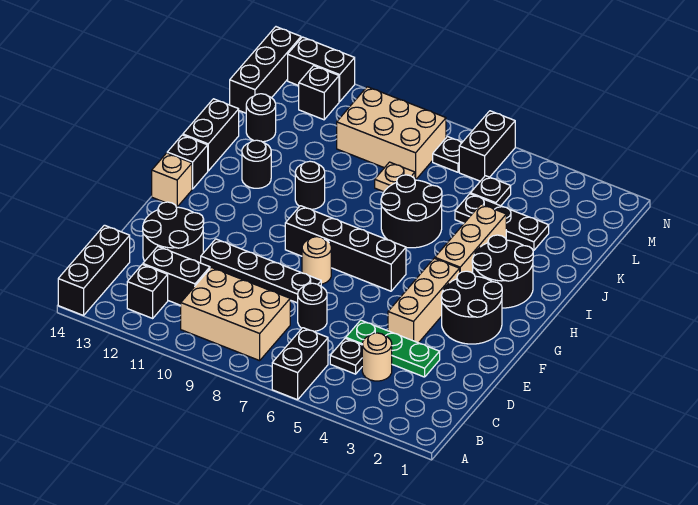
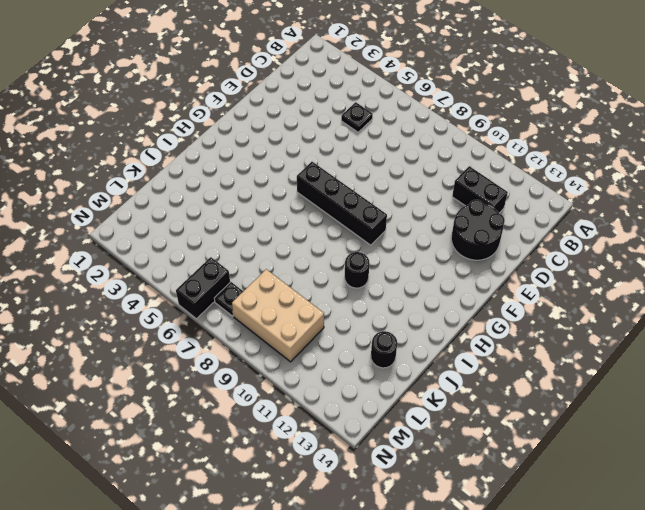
none -> black brick A6:B6 level 1
none -> black brick A14:C14 level 1
none -> tan brick B8:C10 level 1
none -> black brick B12 level 1

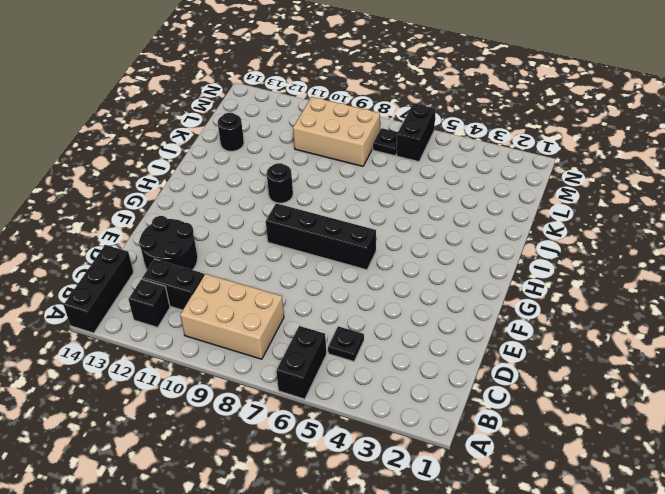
none -> tan round brick C4 level 1
none -> green plate D3:D5 level 1
none -> black round brick D7 level 1
none -> tan brick E4:G4 level 1

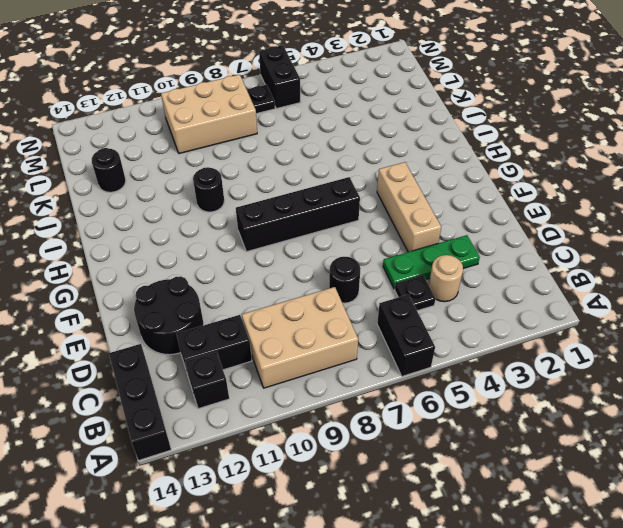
none -> black plate E8:E11 level 1
none -> black round brick F2:G3 level 1
none -> tan round brick F8 level 1
none -> tan brick G14 level 1

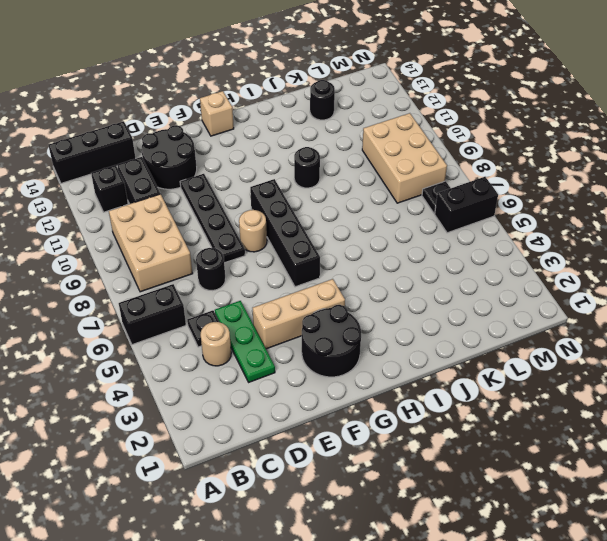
none -> black round brick H2:I3 level 1
none -> tan brick H4:J4 level 1
none -> black brick H14 level 1
none -> black round brick I6:J7 level 1

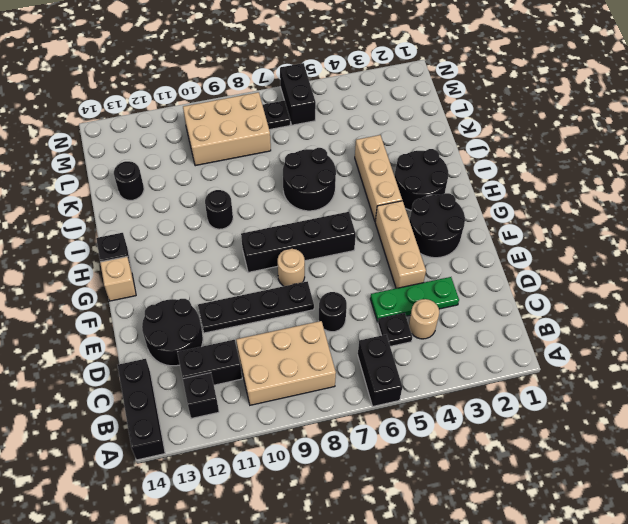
none -> black round brick I12 level 1
none -> black brick I14:J14 level 1
none -> black plate K3:K5 level 1
none -> tan plate K8 level 1

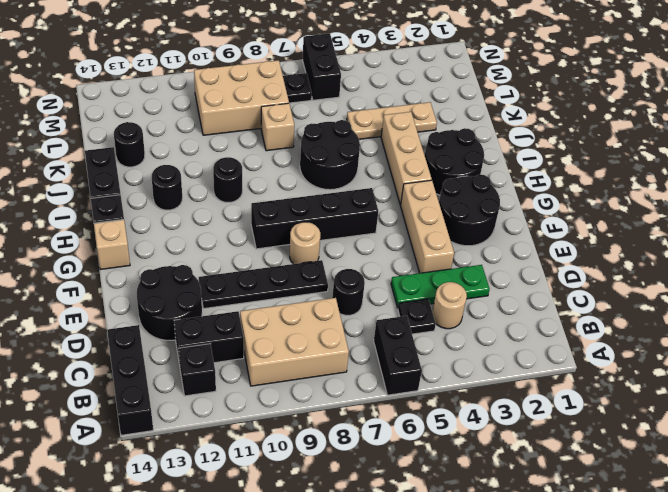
tan plate K3:K5 level 1 -> black plate K3:K5 level 1
tan brick K8 level 1 -> tan plate K8 level 1
none -> black plate L5 level 1
none -> black brick L14:N14 level 1
none -> black brick M12 level 1
none -> black brick N12:N13 level 1

